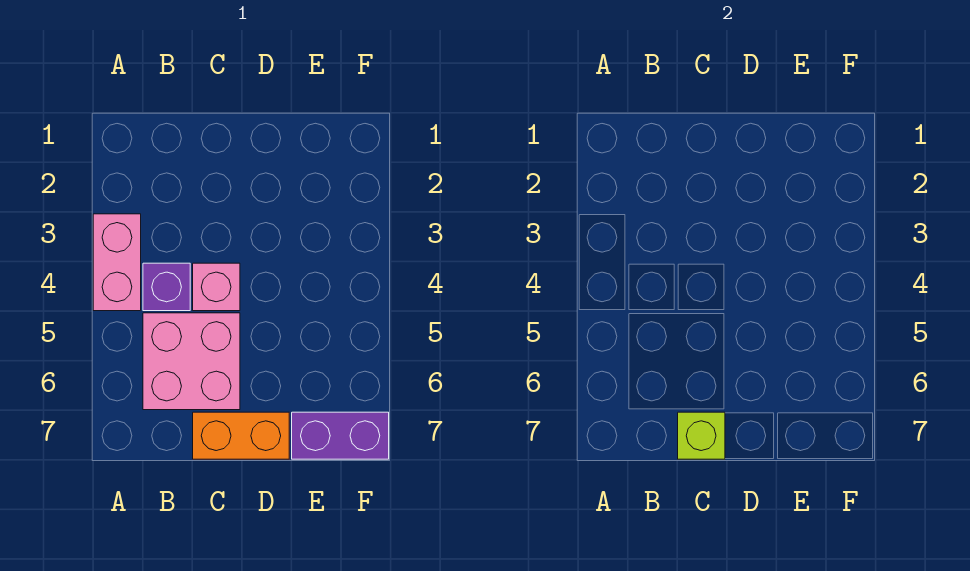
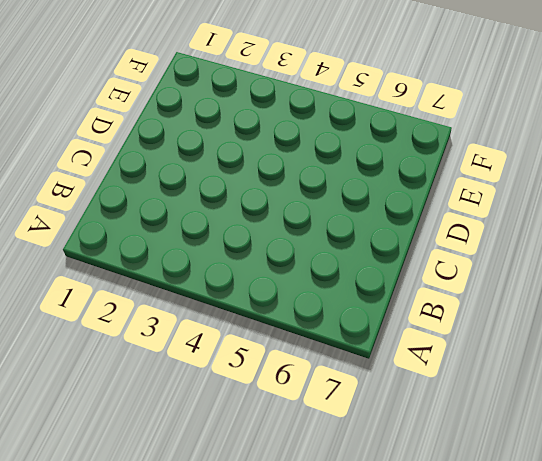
none -> pink brick A3:A4 level 1
none -> purple brick B4 level 1

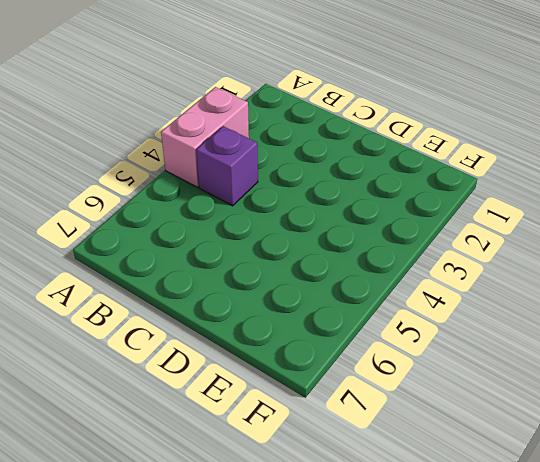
none -> pink brick B5:C6 level 1
none -> pink brick C4 level 1

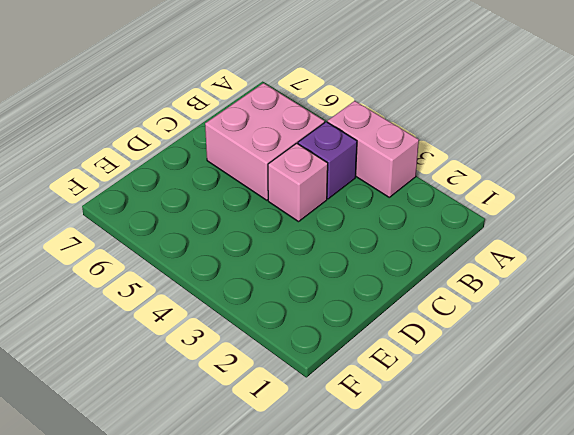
none -> orange brick C7:D7 level 1
none -> purple brick E7:F7 level 1

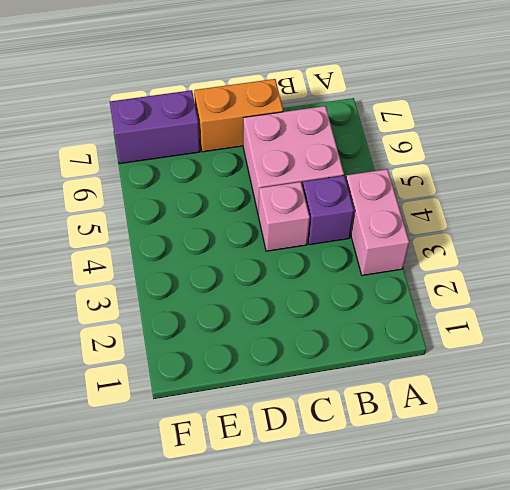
none -> lime brick C7 level 2

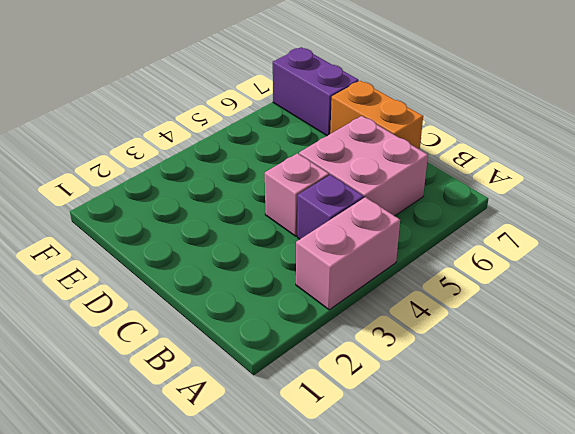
none -> lime brick C7 level 2

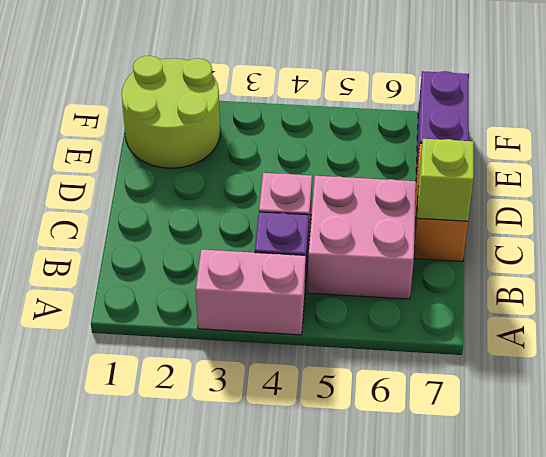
lime round brick E1:F2 level 1 -> none

